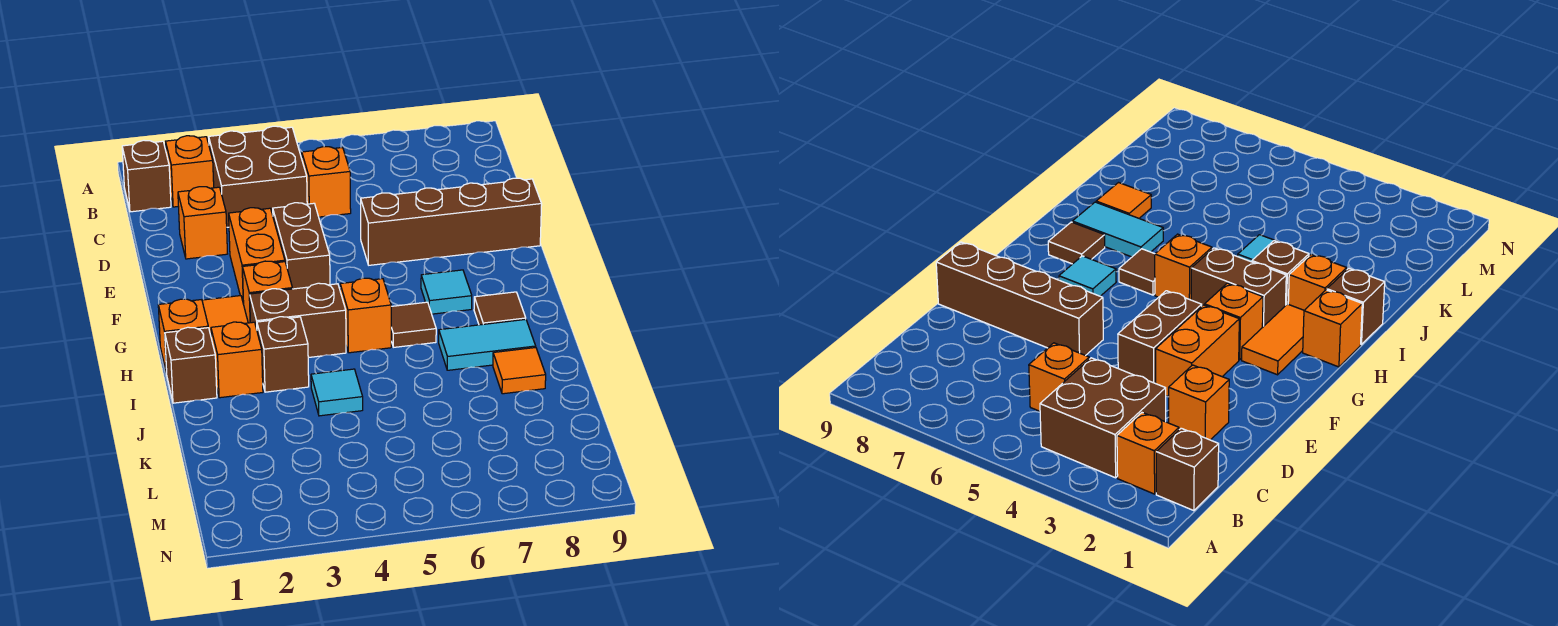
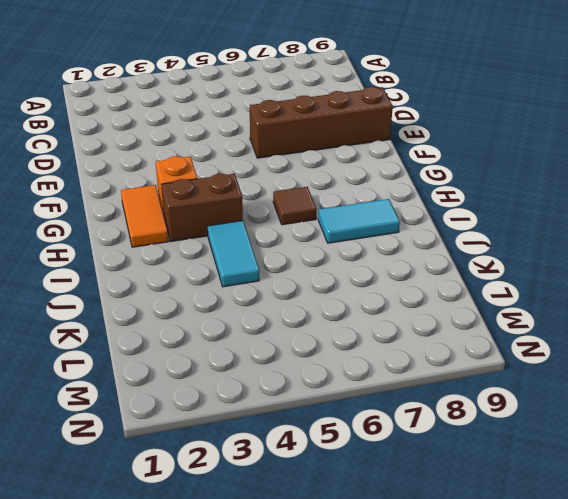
cyan tile I4:J4 level 1 -> cyan tile J4 level 1
none -> brown brick B1 level 1
none -> orange brick B2 level 1
none -> brown brick B3:C4 level 1

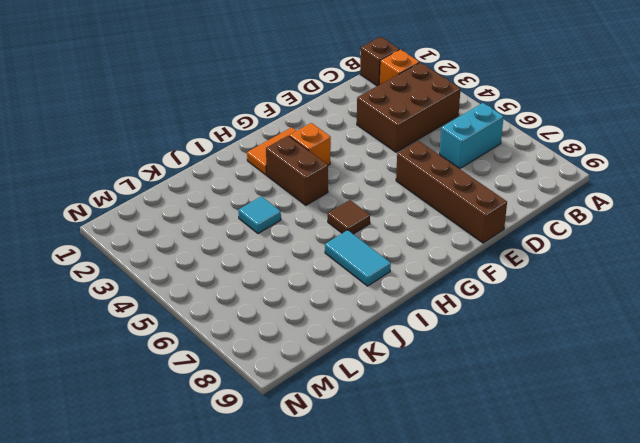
brown brick B3:D4 level 1 -> brown brick B3:C4 level 1
cyan brick B6:C6 level 1 -> none
none -> orange brick C5 level 1
none -> orange brick D2 level 1
none -> orange brick E3:F3 level 1

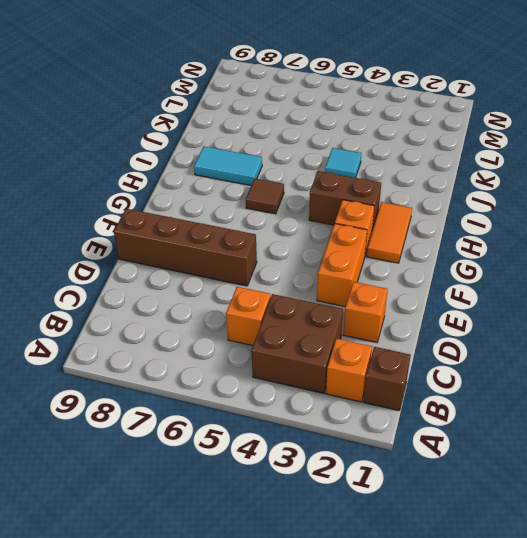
none -> brown brick E4:F4 level 1
none -> cyan tile G7 level 1
none -> orange brick H1 level 1

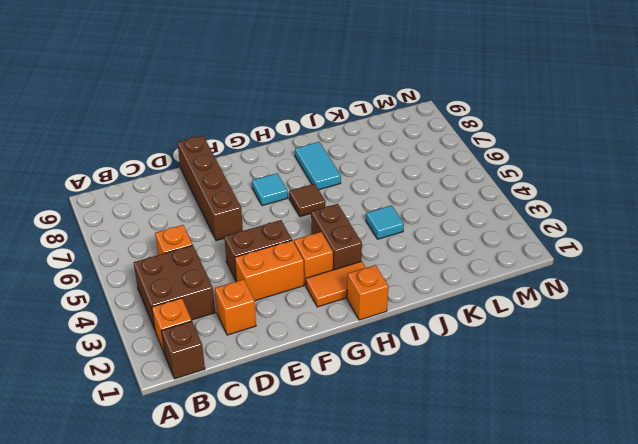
none -> orange brick H5 level 1
none -> brown tile H8 level 1
none -> brown brick I1 level 1

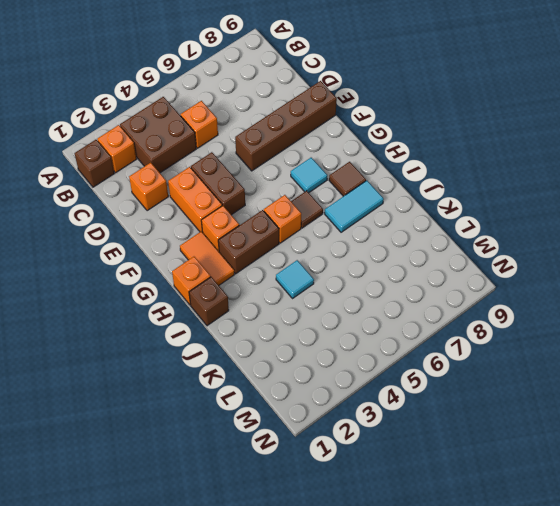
none -> orange brick I2 level 1
none -> brown brick I3 level 1
none -> orange tile J8 level 1

